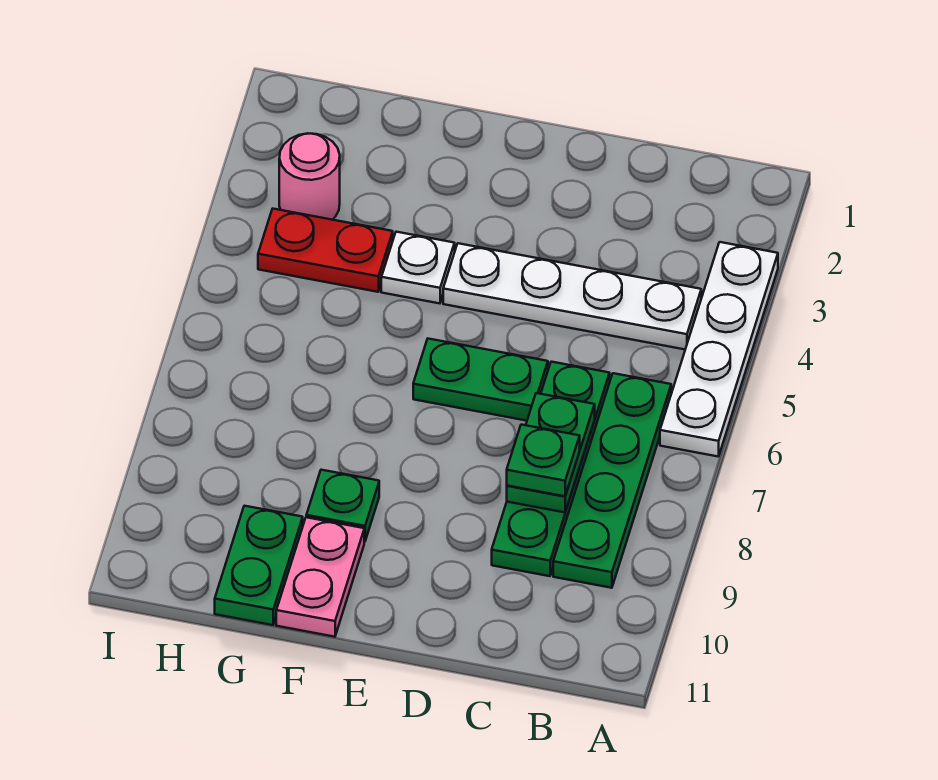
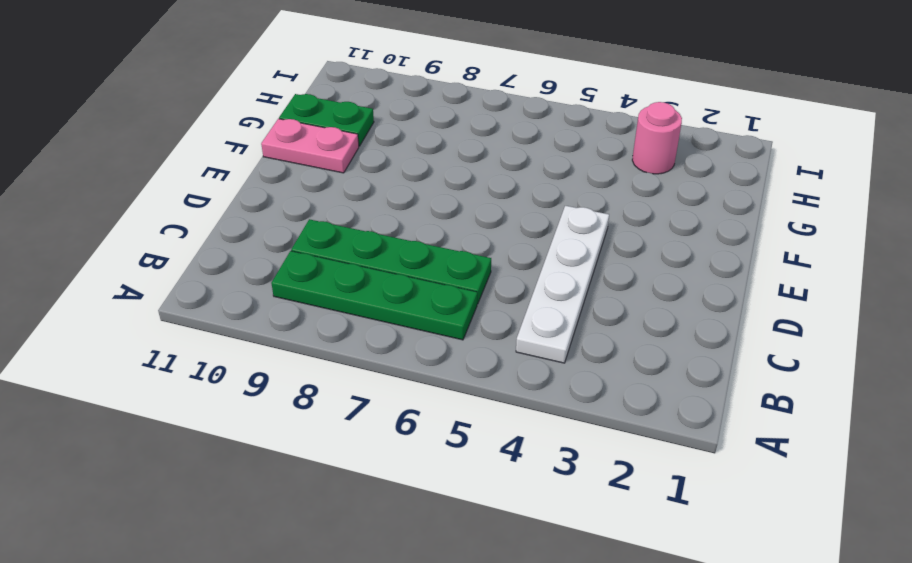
none -> white plate A3:A6 level 1
none -> green plate D6:E6 level 1
none -> white plate F4 level 1

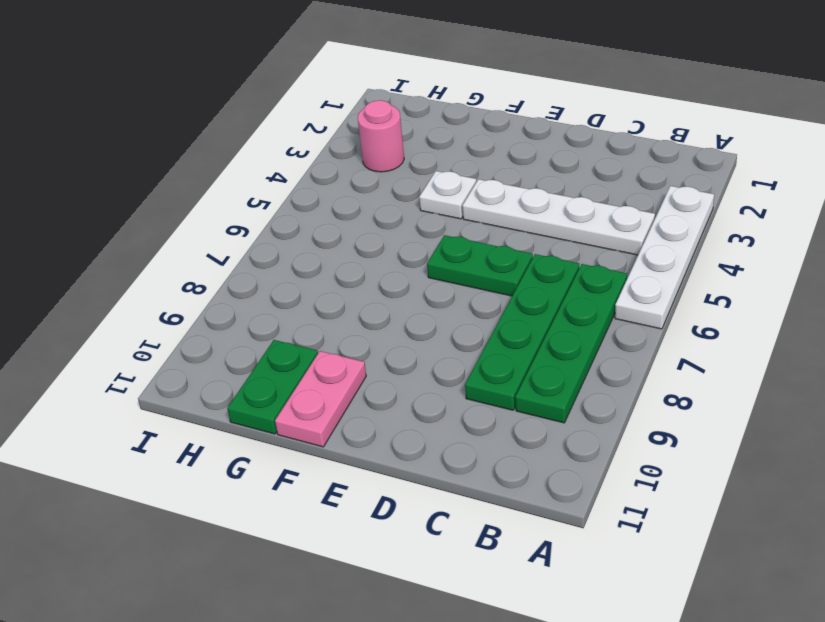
none -> green plate F9 level 1
none -> red plate G4:H4 level 1
none -> green plate C7:C8 level 2

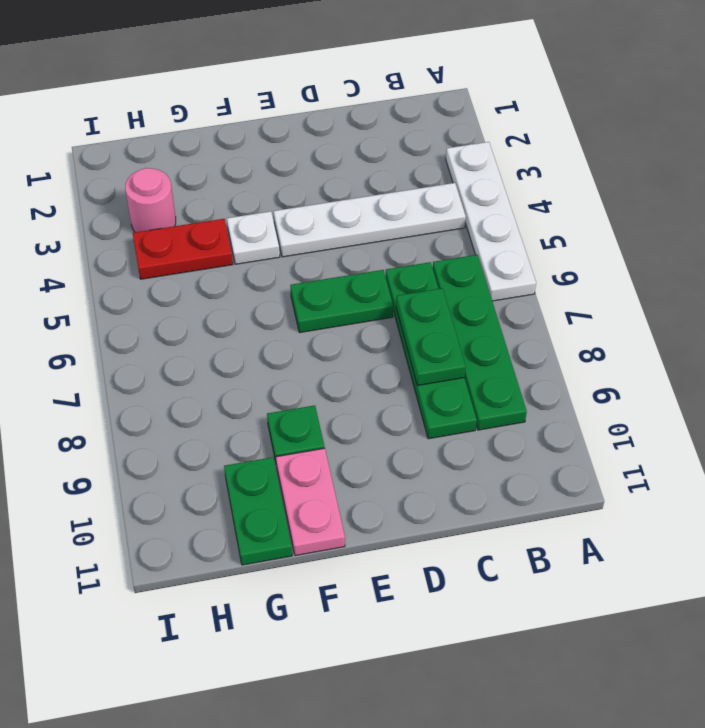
none -> green plate C8 level 3

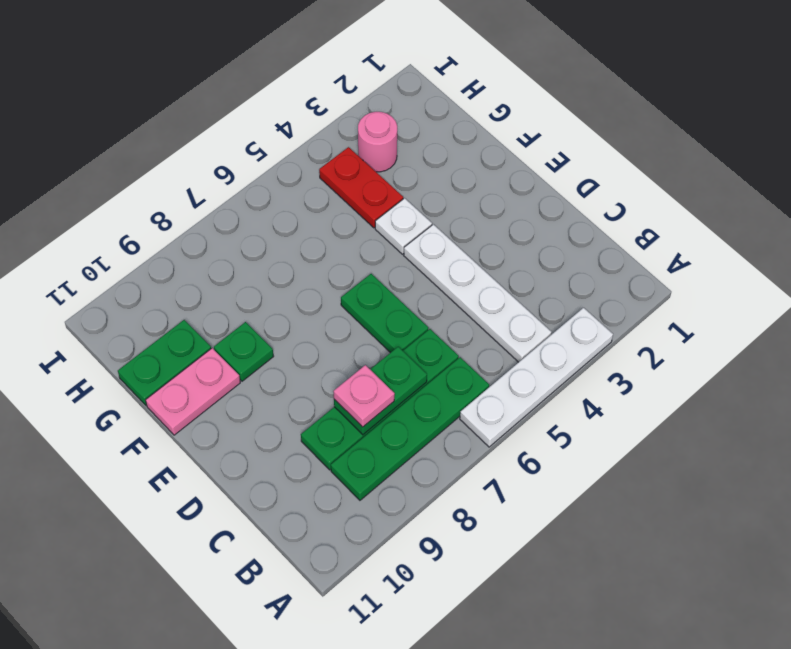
pink plate C8 level 3 -> green plate C8 level 3

